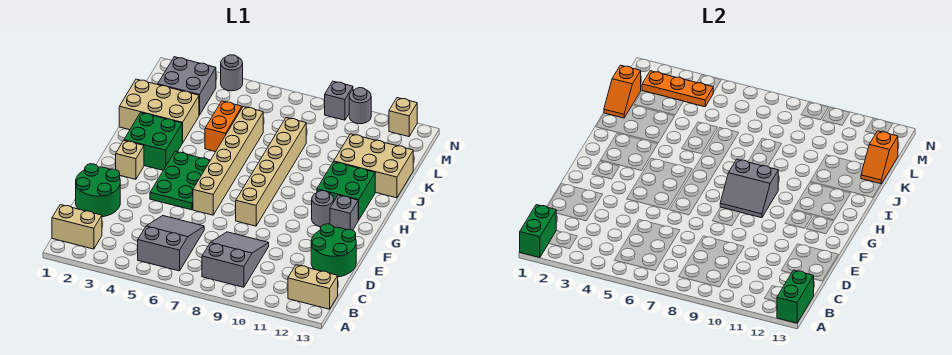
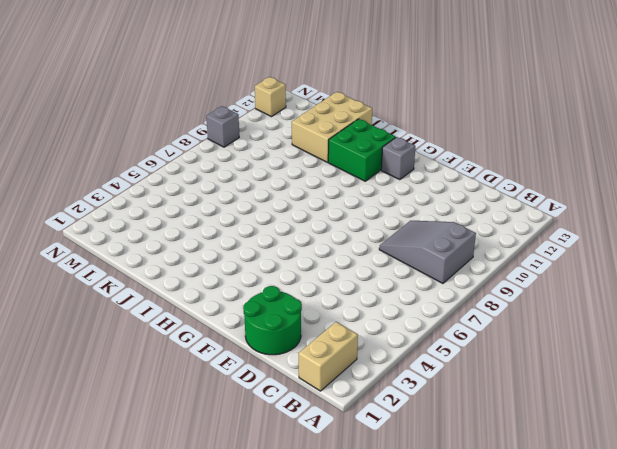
none -> grey slope B5:D6 level 1 top B
none -> tan brick B12:B13 level 1
none -> green round brick D12:E13 level 1

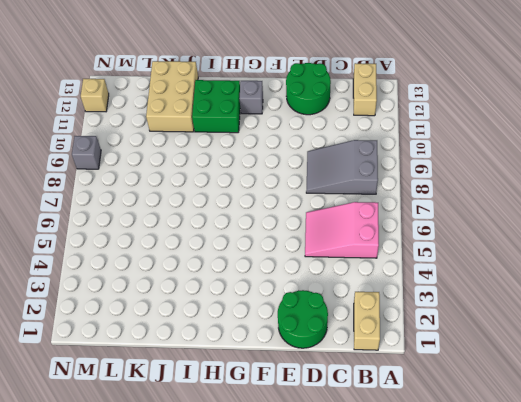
pink slope B5:D6 level 1 top B -> grey slope B5:D6 level 1 top B
none -> green plate F4:H5 level 1
none -> tan brick F6:K6 level 1
none -> tan brick F8:K8 level 1

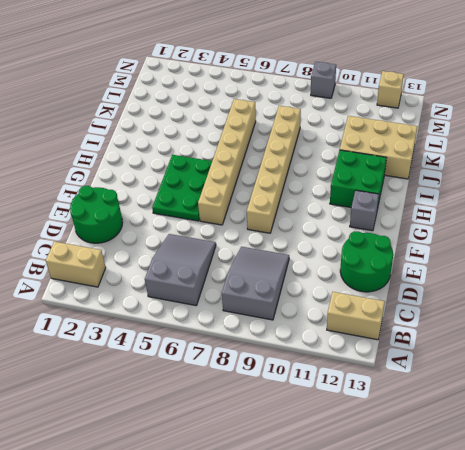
none -> tan brick G2 level 1
none -> grey round brick G11 level 1
none -> green brick H2:I3 level 1

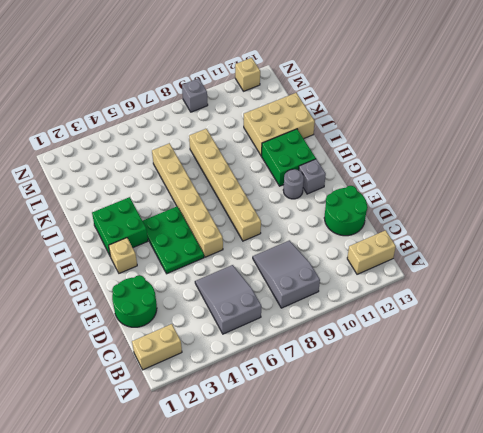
none -> tan brick J1:K3 level 1
none -> orange brick J5:K5 level 1
none -> grey brick L2:M3 level 1

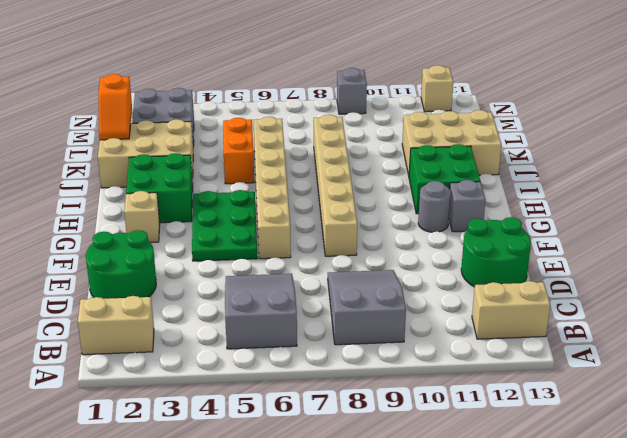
none -> grey round brick N4 level 1
none -> grey round brick N10 level 1
none -> green brick A1:B1 level 2

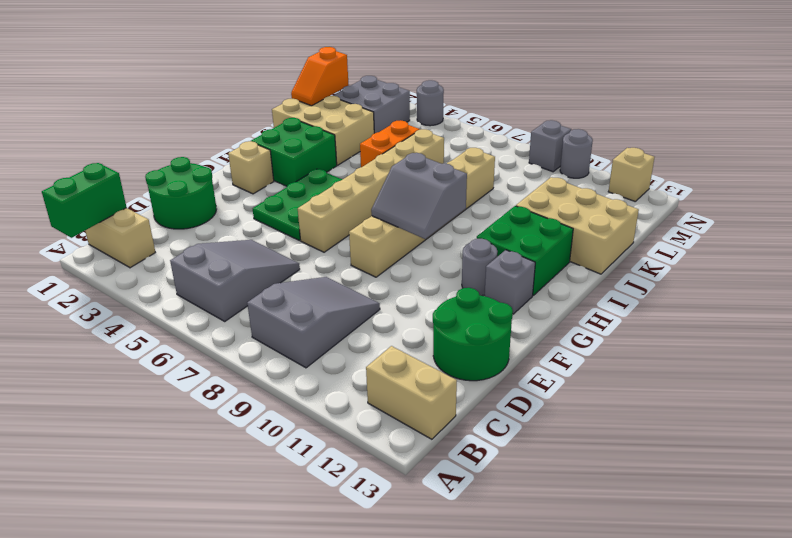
none -> green brick A13:B13 level 2
none -> orange slope K13:L13 level 2 top L
none -> orange plate M2:M4 level 2

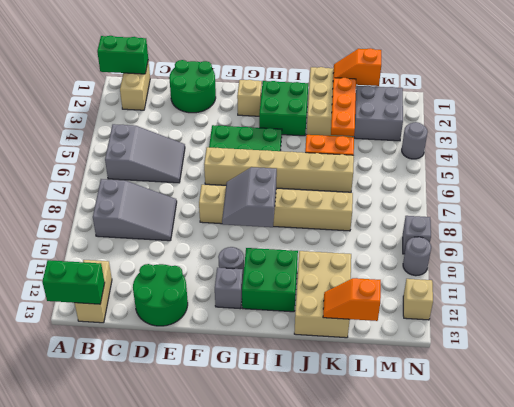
orange plate K2:K4 level 2 -> orange plate M2:M4 level 2

